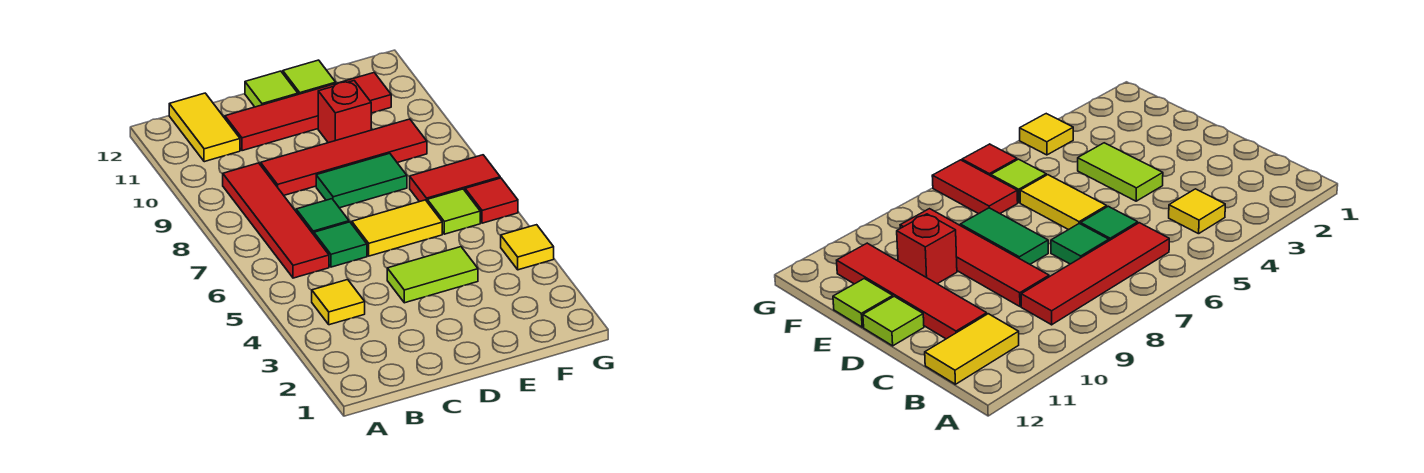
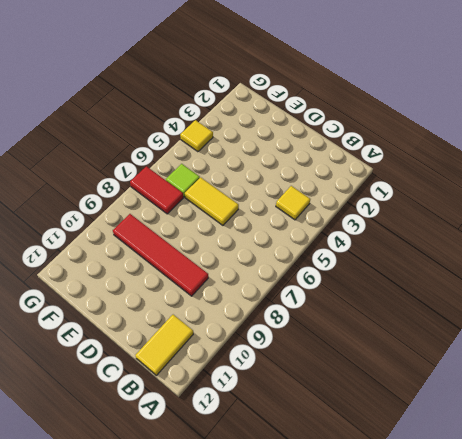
none -> red tile B6:B9 level 1
none -> green tile C6 level 1
none -> green tile C7 level 1

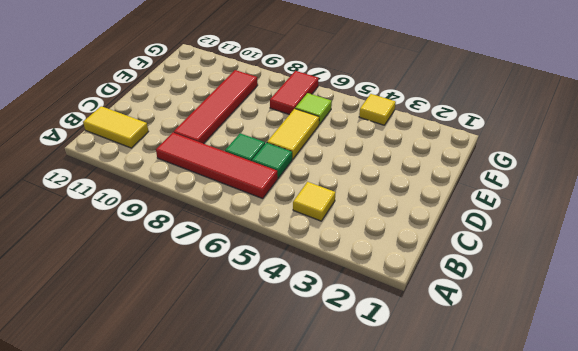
none -> red tile C11:F11 level 1
none -> lime tile D4:E4 level 1
none -> green tile D8:E8 level 1

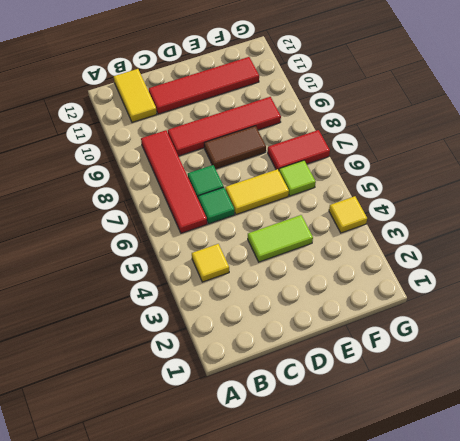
brown tile D8:E8 level 1 -> green tile D8:E8 level 1
none -> lime tile D12 level 1
none -> red brick E10 level 1
none -> lime tile E12 level 1

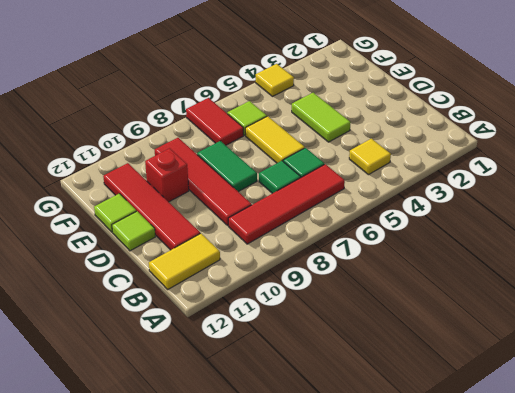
none -> red tile G6 level 1

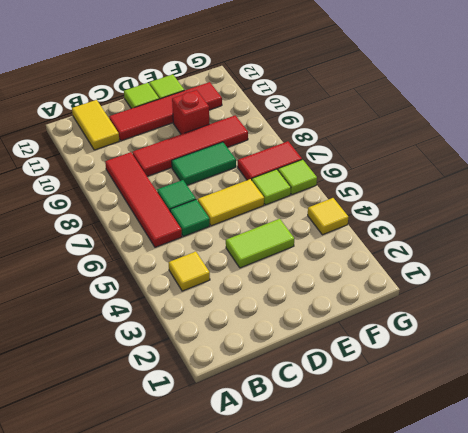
lime tile G6 level 1 -> red tile G6 level 1

